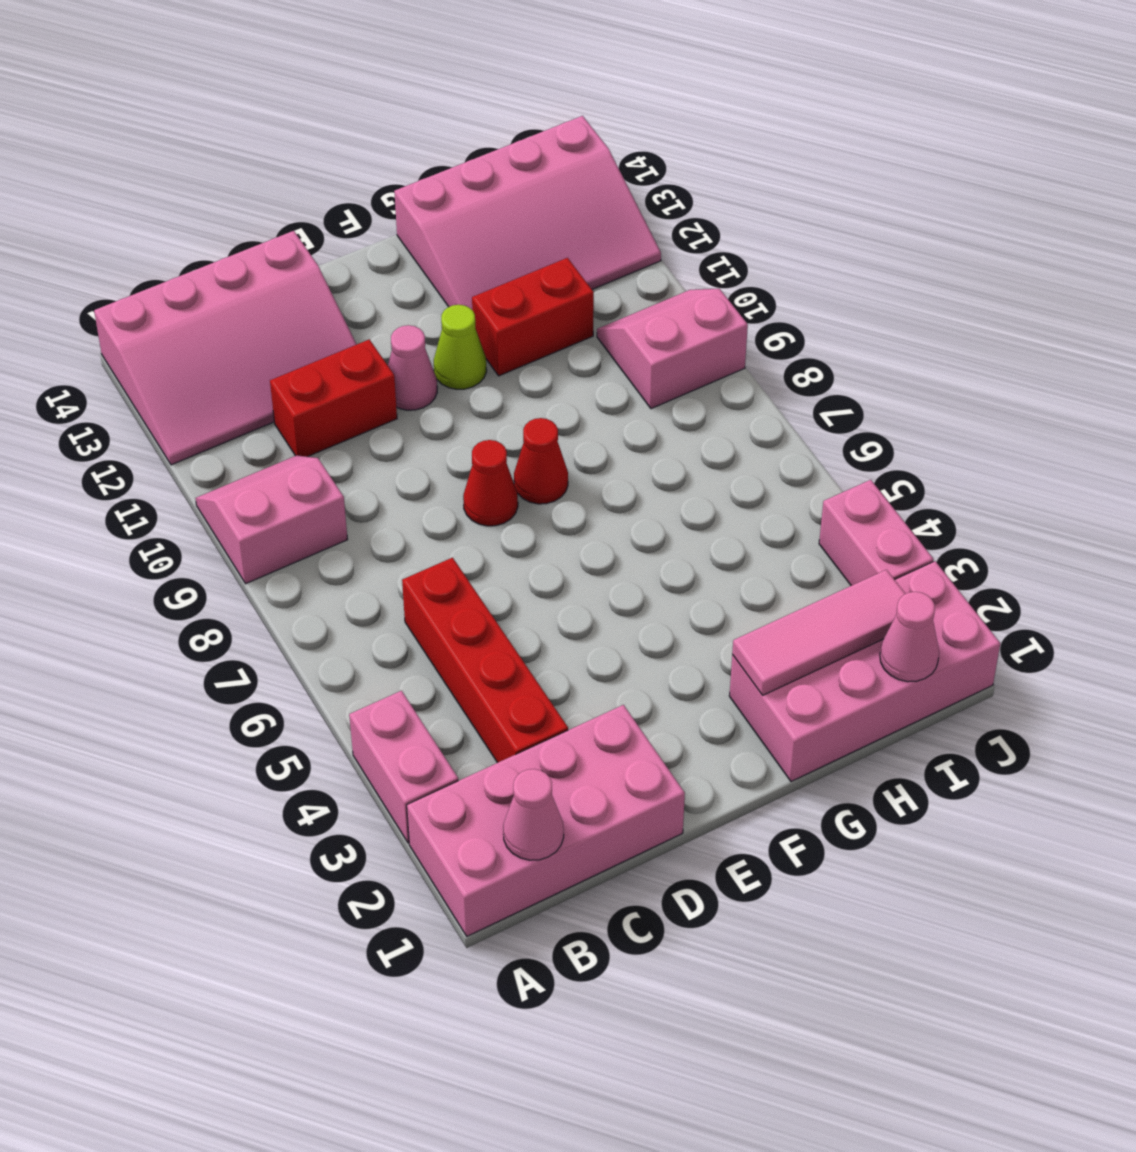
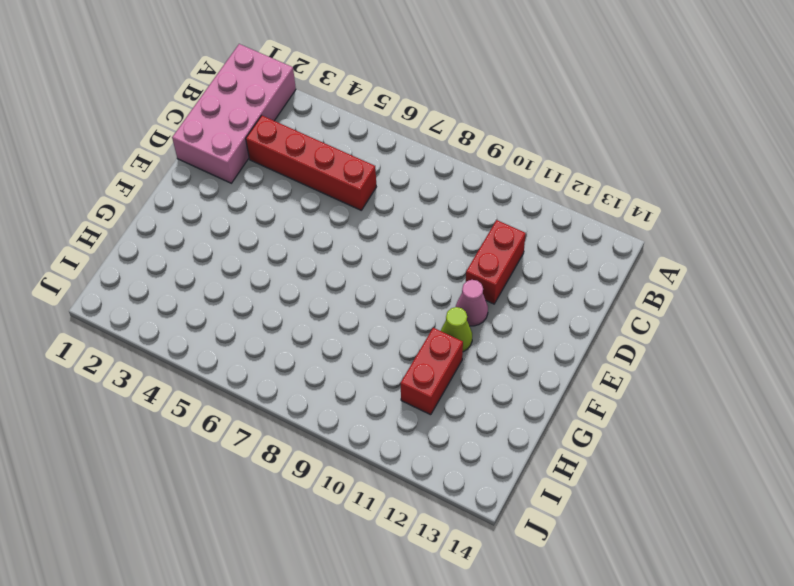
none -> pink brick A3:A4 level 1
none -> pink slope A9:B10 level 1 top 9
none -> pink slope A12:D14 level 1 top 14

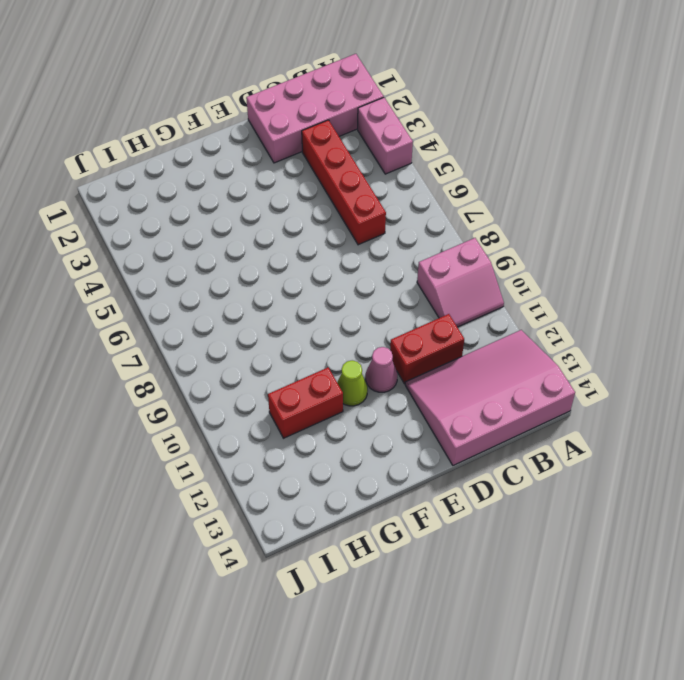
none -> red cone E8 level 1
none -> red cone F8 level 1
none -> pink brick G1:J2 level 1

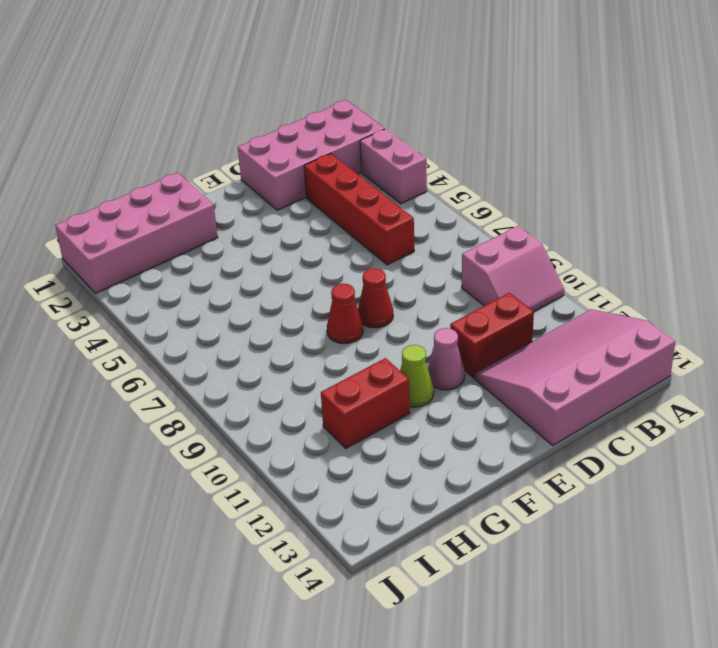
none -> pink slope G12:J14 level 1 top 14
none -> pink slope I9:J10 level 1 top 9
none -> pink brick J3:J4 level 1

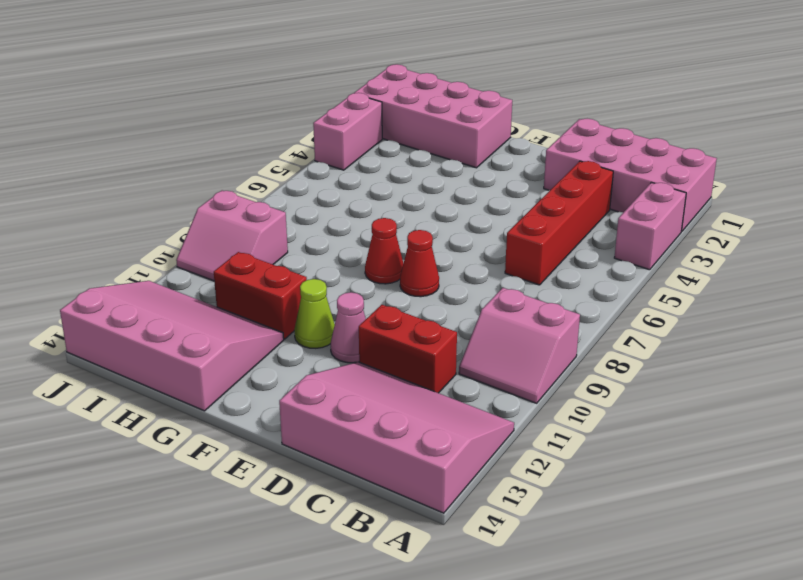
none -> pink cone B1 level 2
none -> pink tile G2:I2 level 2
none -> pink cone I1 level 2

